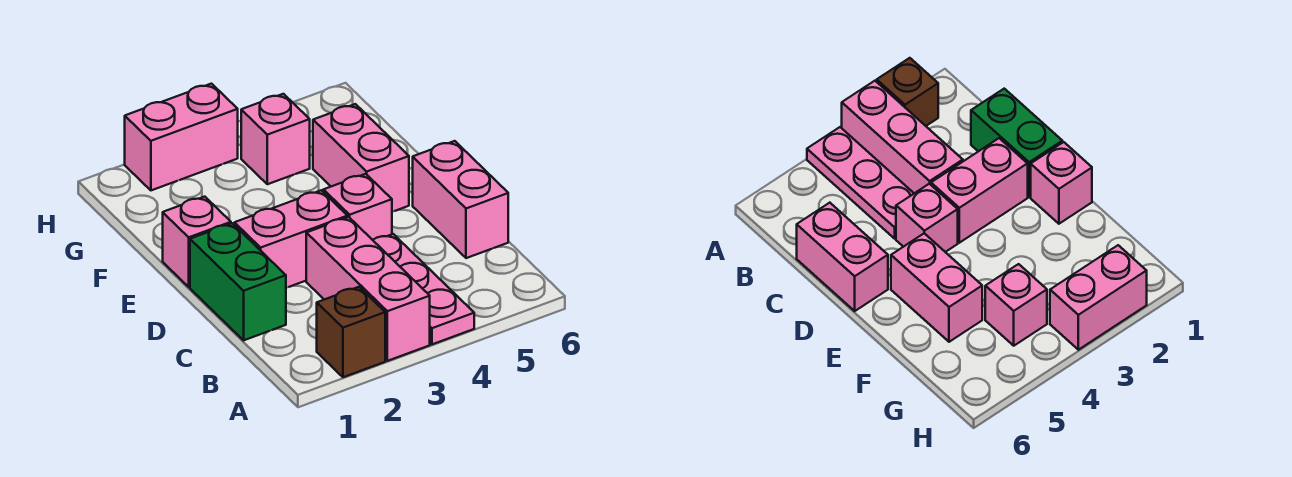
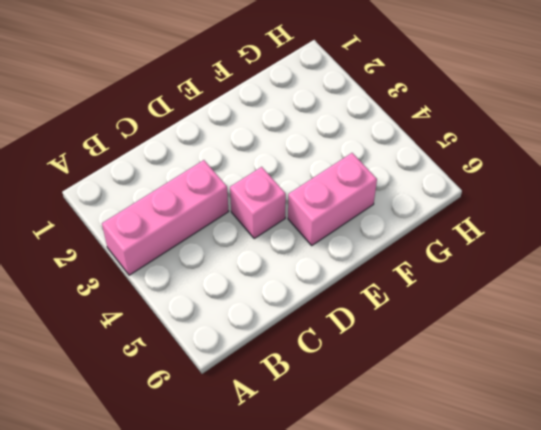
none -> brown brick A2 level 1
none -> pink plate A4:C4 level 1

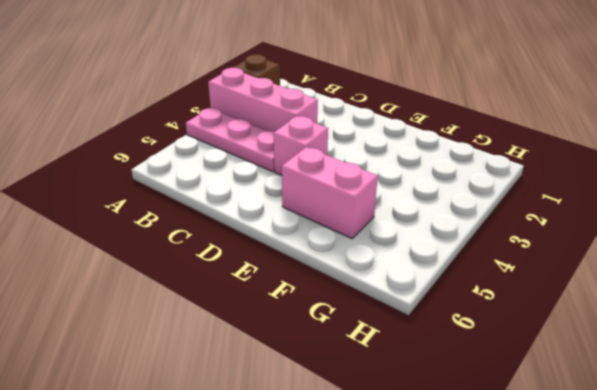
none -> green brick C1:D1 level 1
none -> pink brick C6:D6 level 1

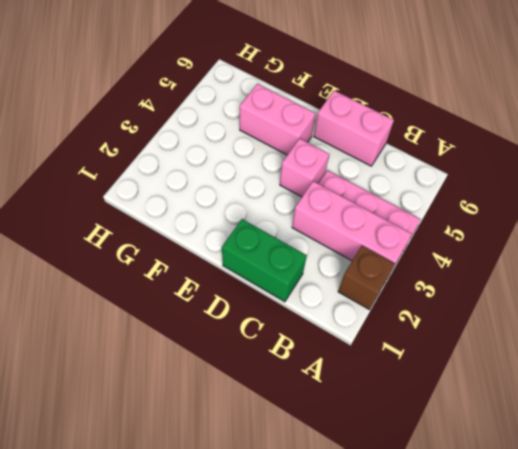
none -> pink brick D2:D3 level 1
none -> pink brick E1 level 1

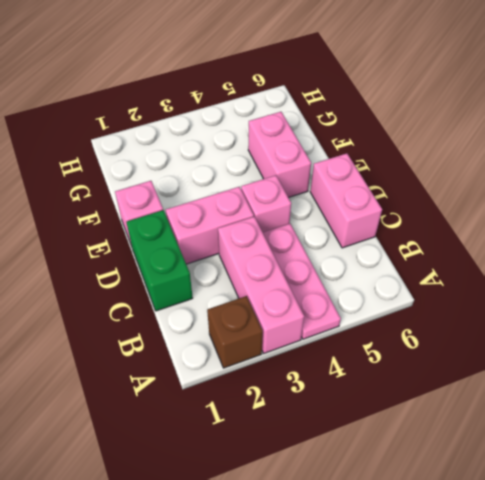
none -> pink brick G4 level 1
none -> pink brick H2:H3 level 1

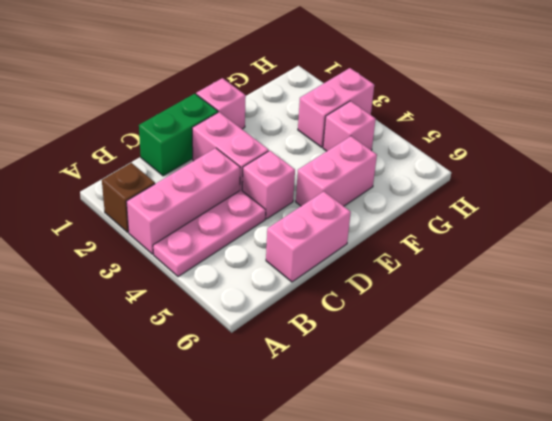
pink brick G3:H3 level 1 -> pink brick H2:H3 level 1

